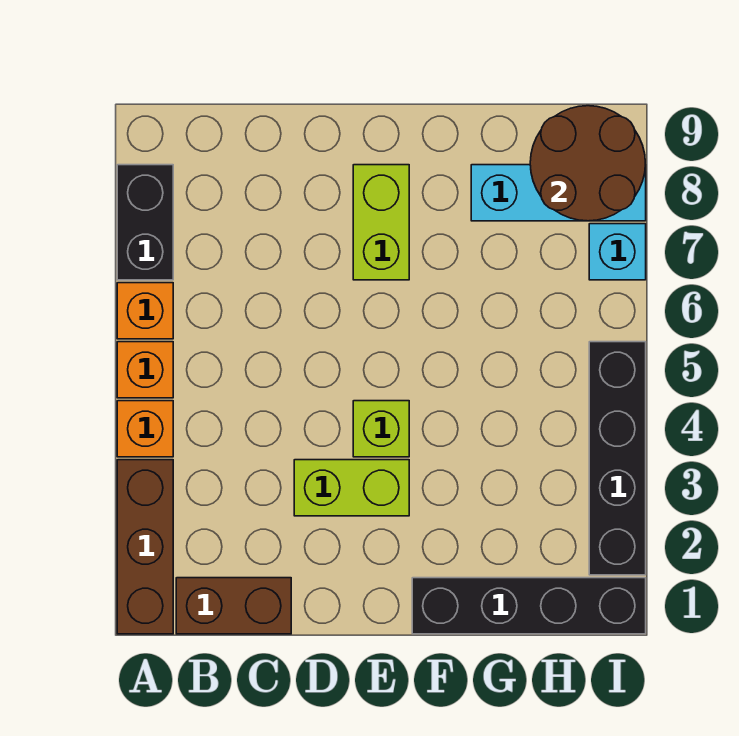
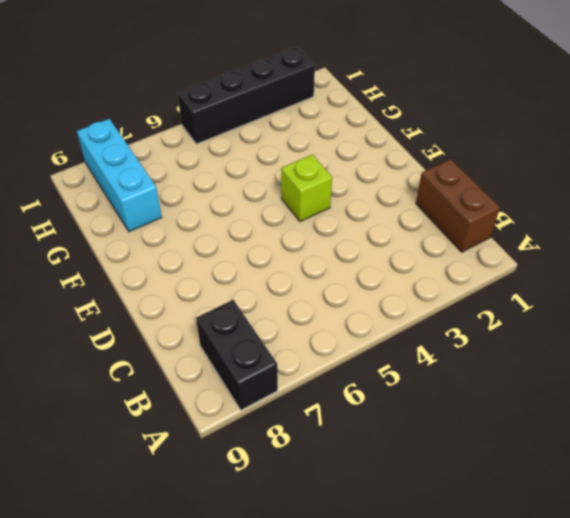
black brick A8:B8 level 1 -> black brick A7:A8 level 1
none -> brown brick A1:A3 level 1
none -> orange brick A4 level 1
none -> orange brick A5 level 1

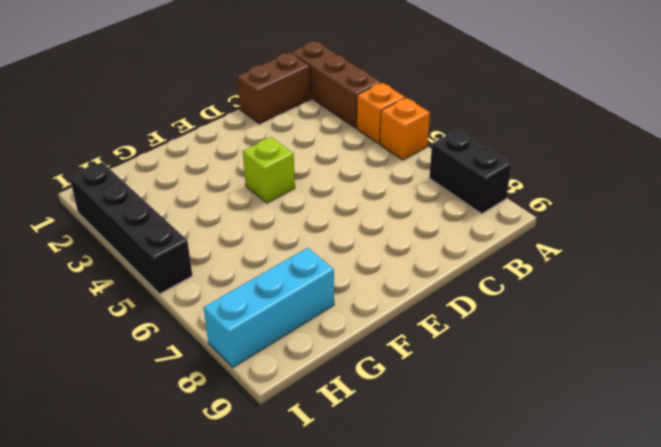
none -> orange brick A6 level 1
none -> lime brick D3:E3 level 1
none -> lime brick E7:E8 level 1

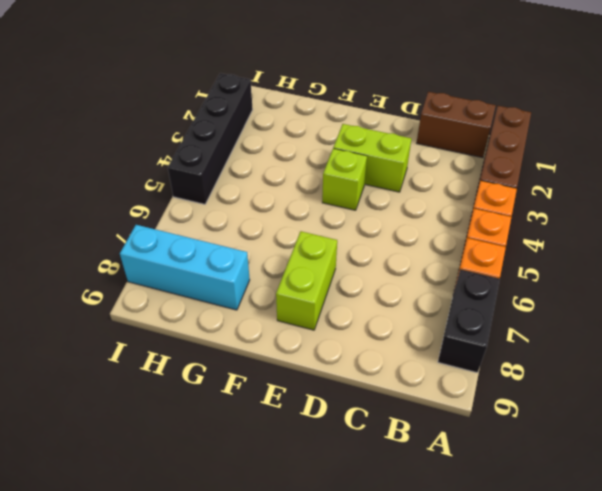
none -> black brick F1:I1 level 1
none -> cyan brick I7 level 1
none -> brown round brick H8:I9 level 2

